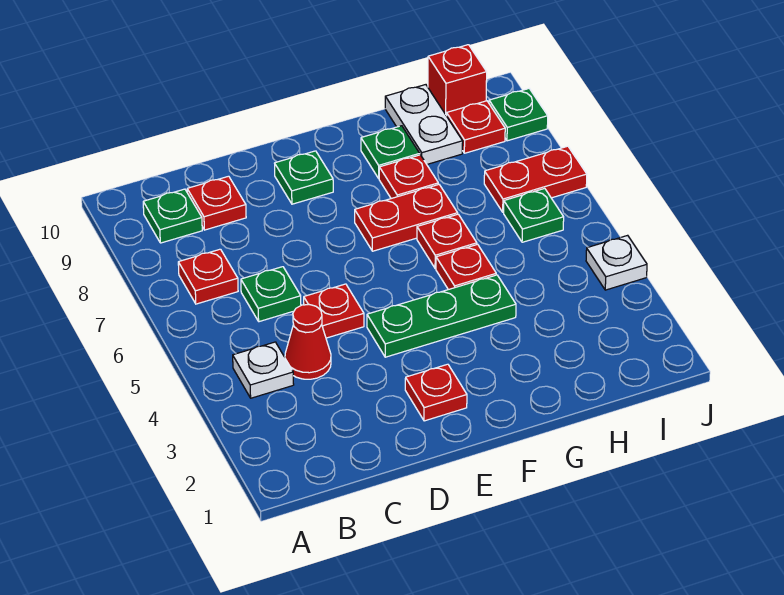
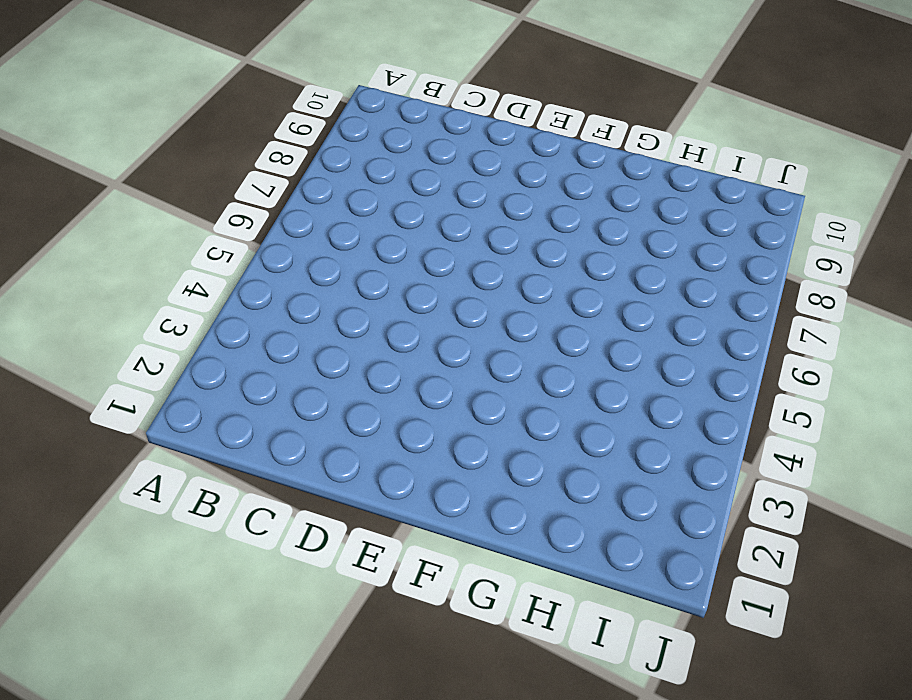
none -> white plate B4 level 1
none -> red plate B7 level 1
none -> green plate B9 level 1

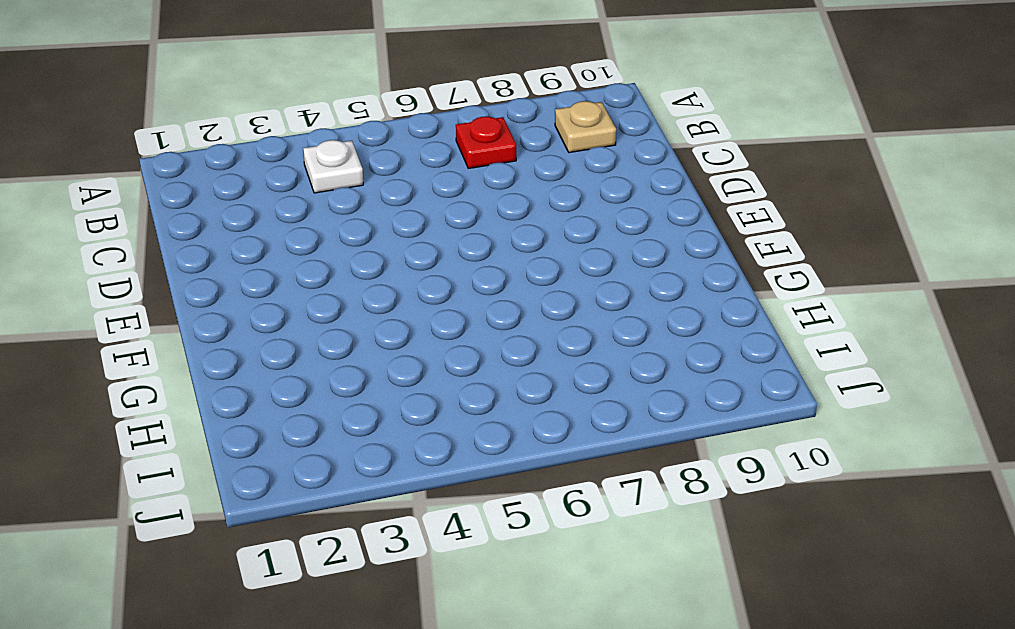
tan plate B9 level 1 -> green plate B9 level 1
none -> red cone C4 level 1
none -> green plate C6 level 1
none -> red plate C9 level 1

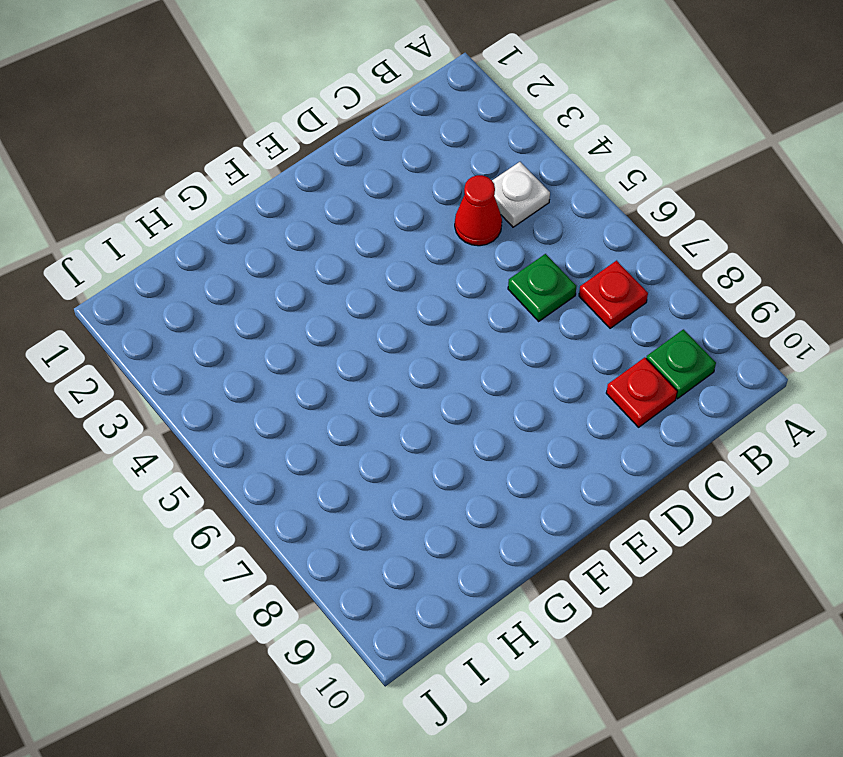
none -> red plate D5 level 1
none -> red plate E2 level 1
none -> green plate E4:G4 level 1

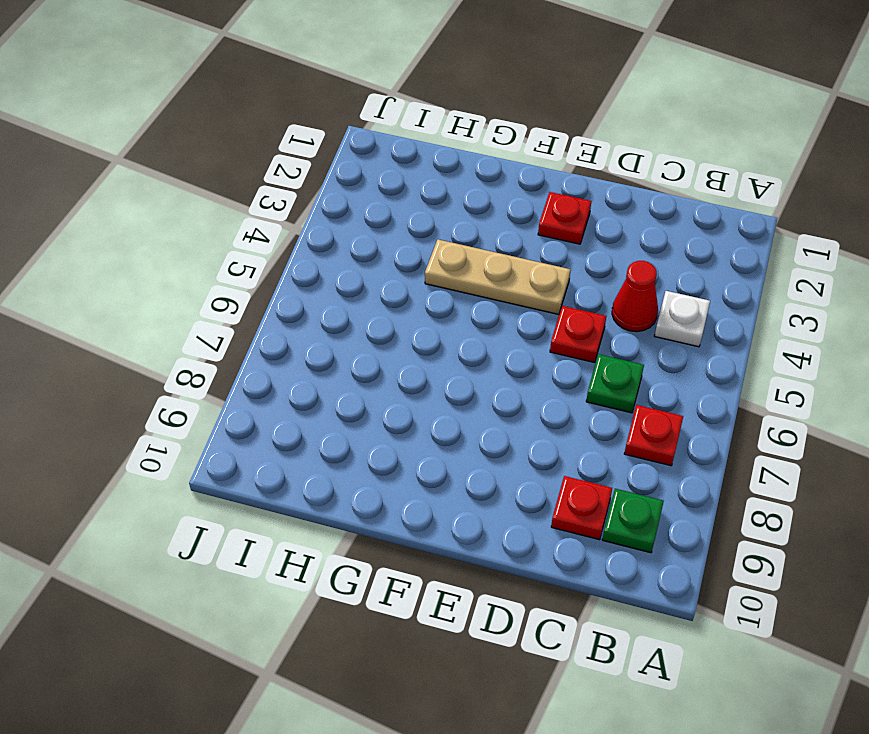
tan plate E4:G4 level 1 -> green plate E4:G4 level 1
none -> green plate E9 level 1
none -> red plate F7:G7 level 1
none -> red plate G5 level 1

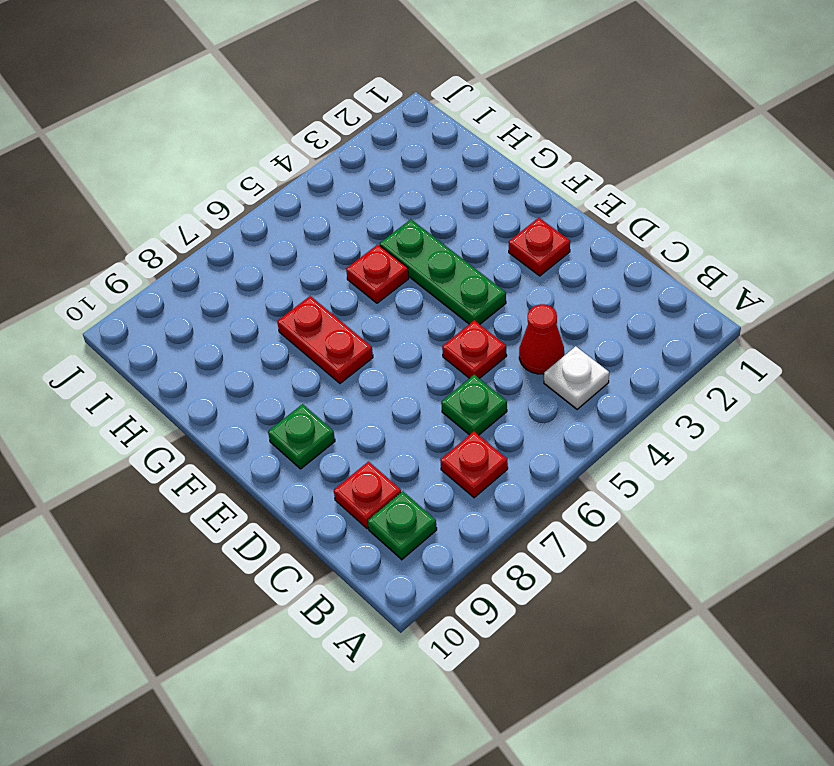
none -> red plate G6 level 1
none -> red plate G8 level 1
none -> green plate G9 level 1

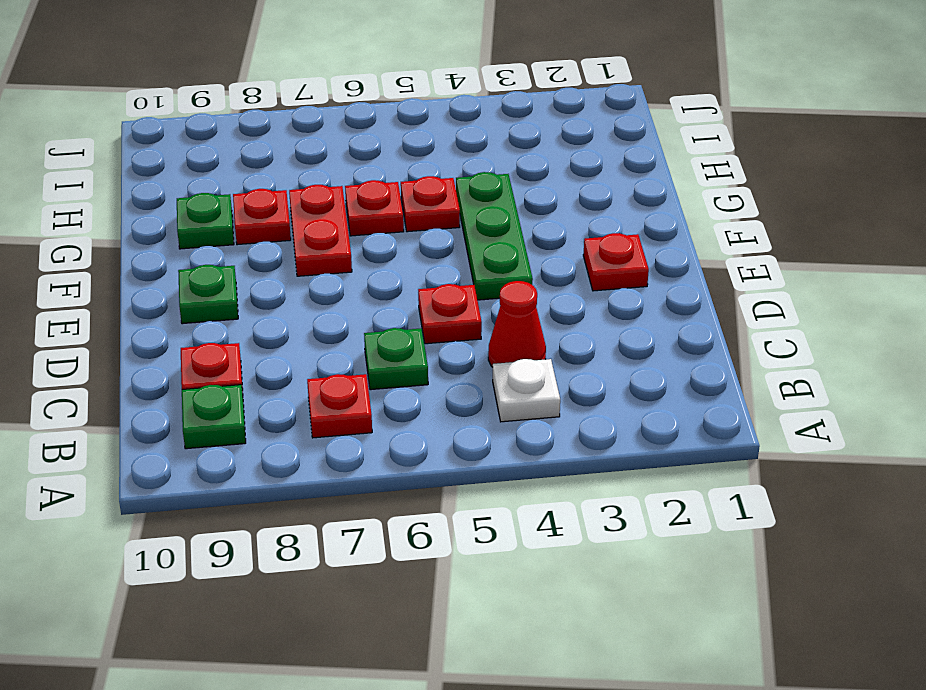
none -> white plate H9:H10 level 1
none -> green plate I6 level 1
none -> red plate I7:J7 level 1

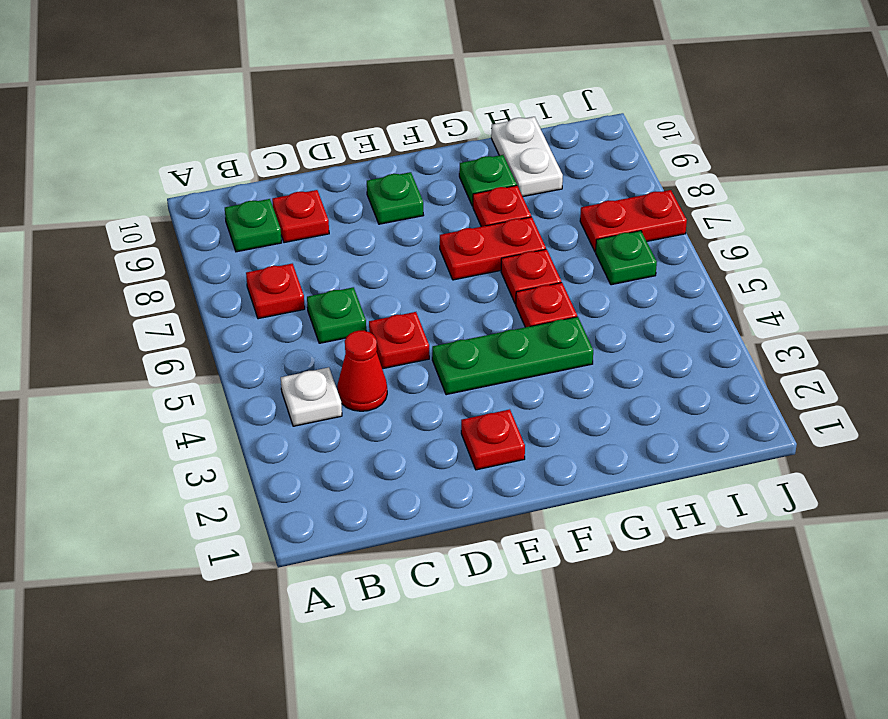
none -> red plate I9 level 1
none -> red brick I10 level 1
none -> white plate J4 level 1

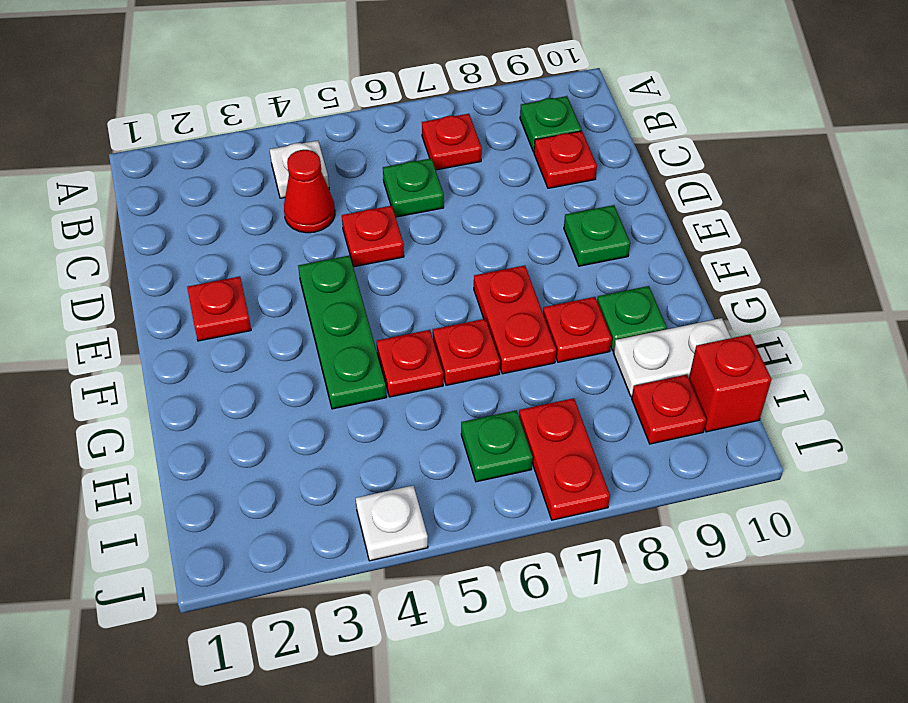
none -> green plate J9 level 1

